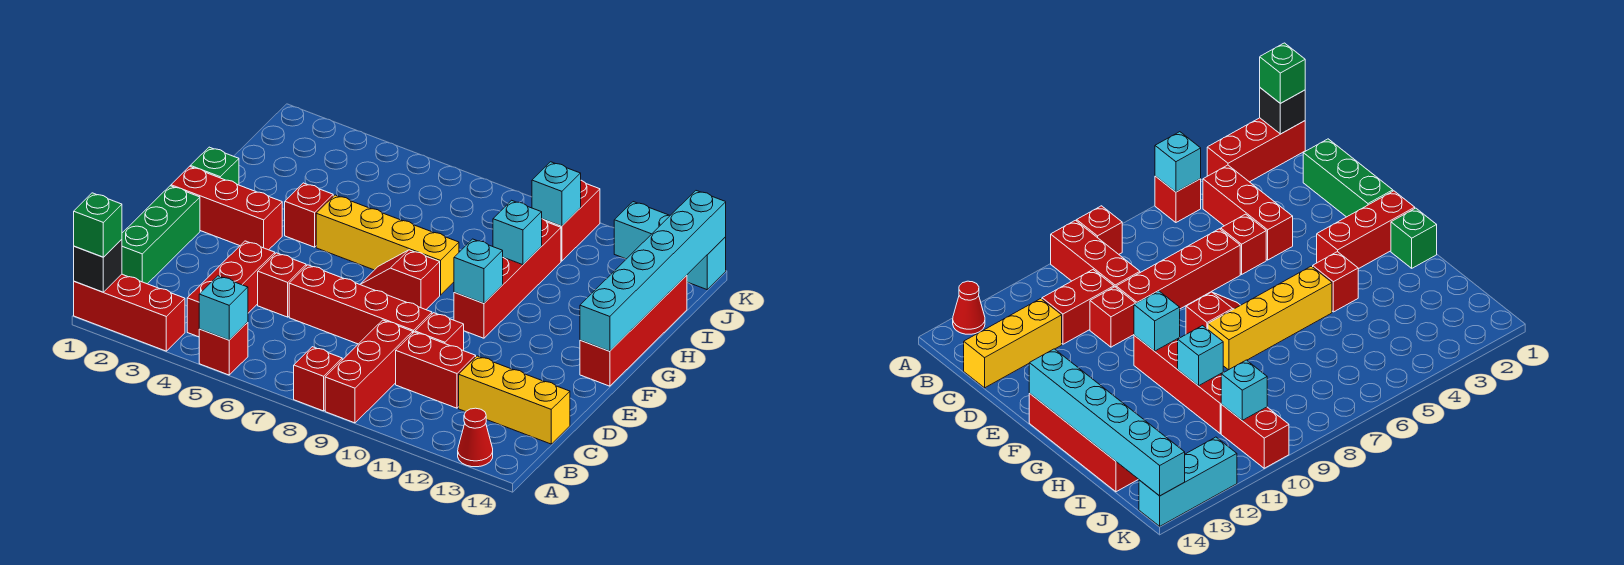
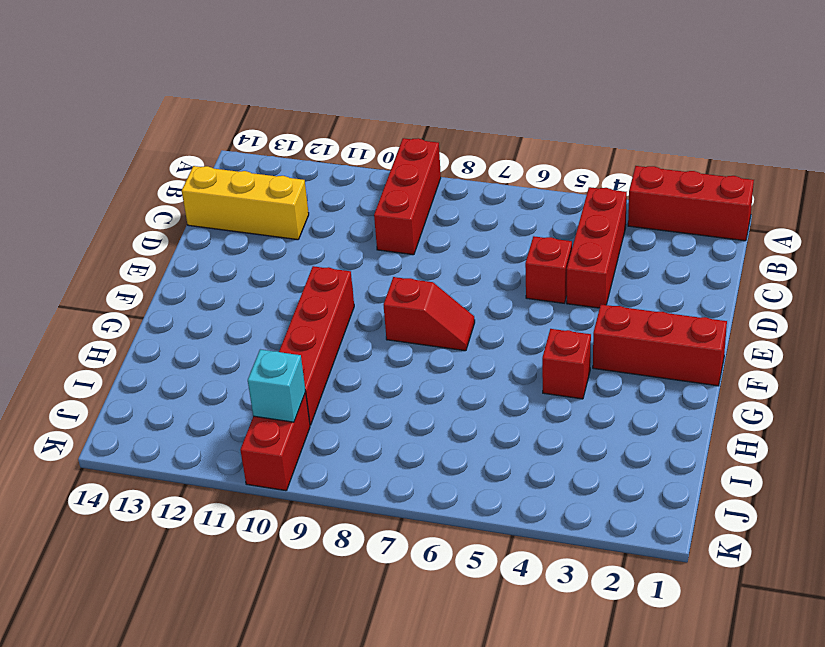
none -> red brick A5 level 1
none -> red brick A8 level 1
none -> red cone A13 level 1

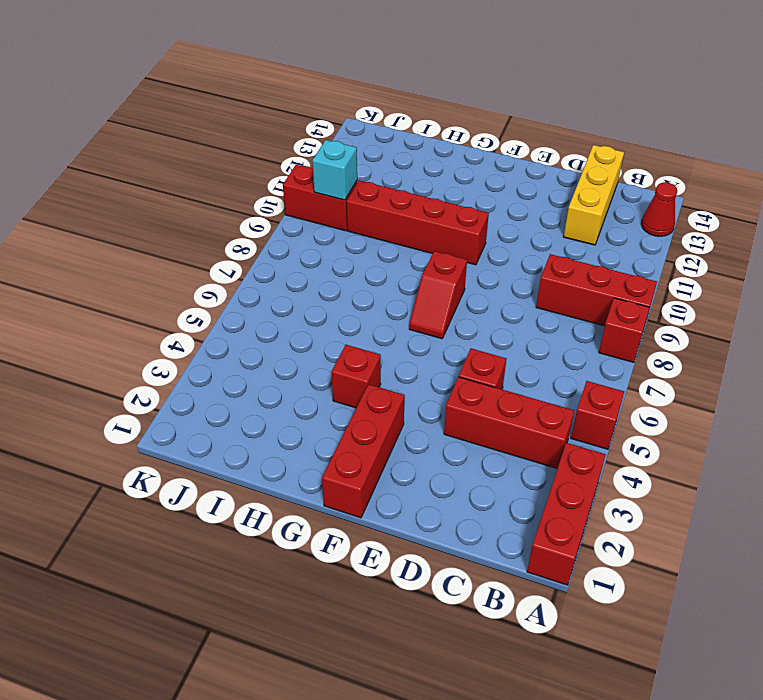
none -> green brick C1:E1 level 1
none -> red brick C10:C11 level 1
none -> red brick D6:D9 level 1

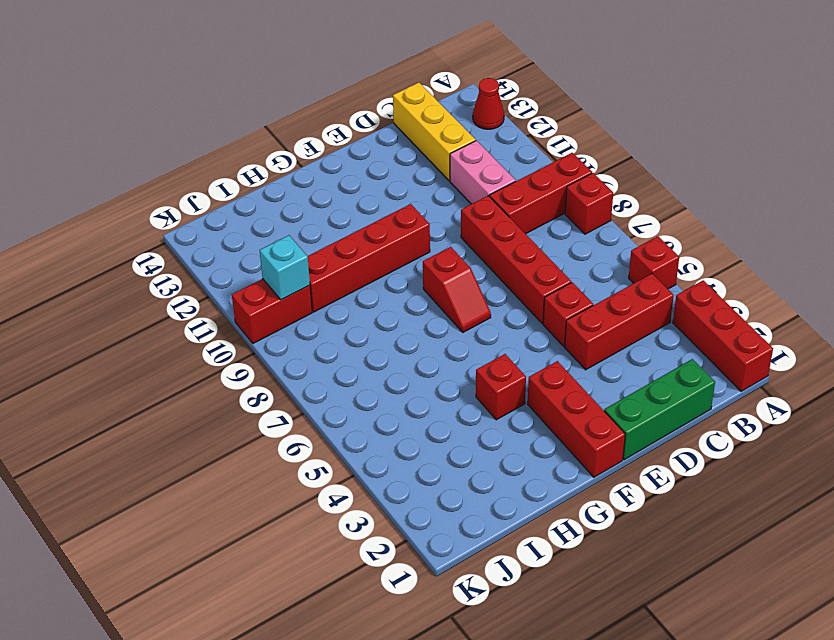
pink brick C10:C11 level 1 -> red brick C10:C11 level 1
none -> red brick D10 level 1
none -> red brick F14:I14 level 1
none -> green brick G1 level 1

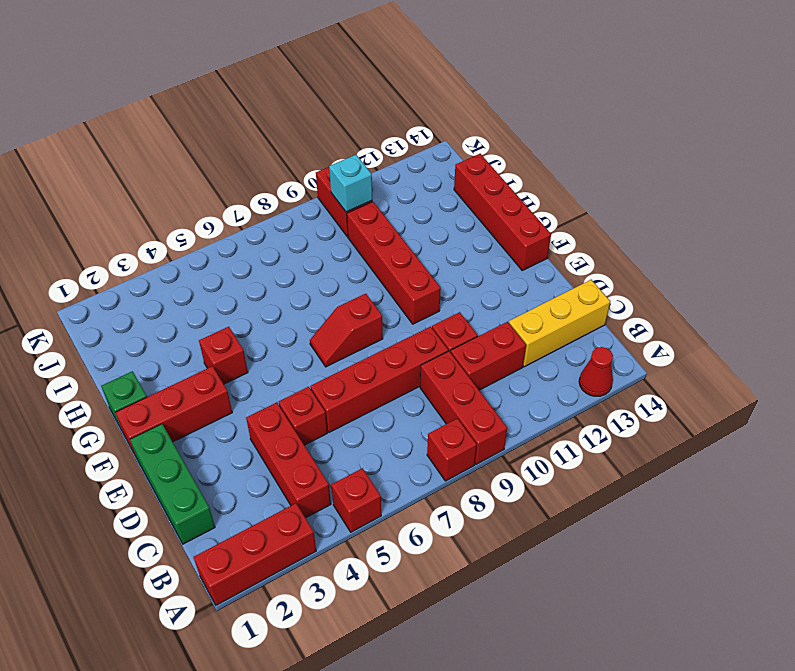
none -> yellow brick G5:G8 level 1
none -> cyan brick K12:K14 level 1
none -> black brick A1 level 2

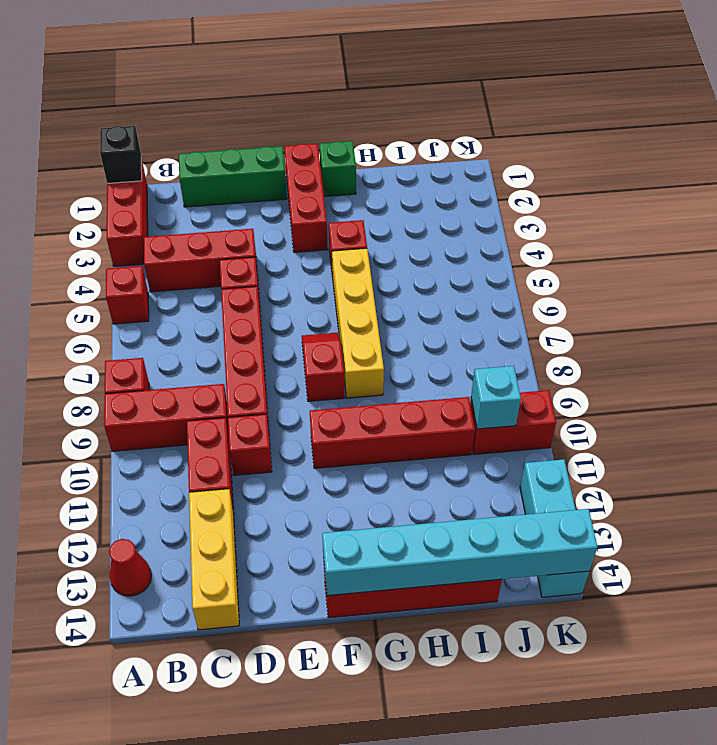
none -> cyan brick A5 level 2
none -> cyan brick F10 level 2
none -> cyan brick H10 level 2

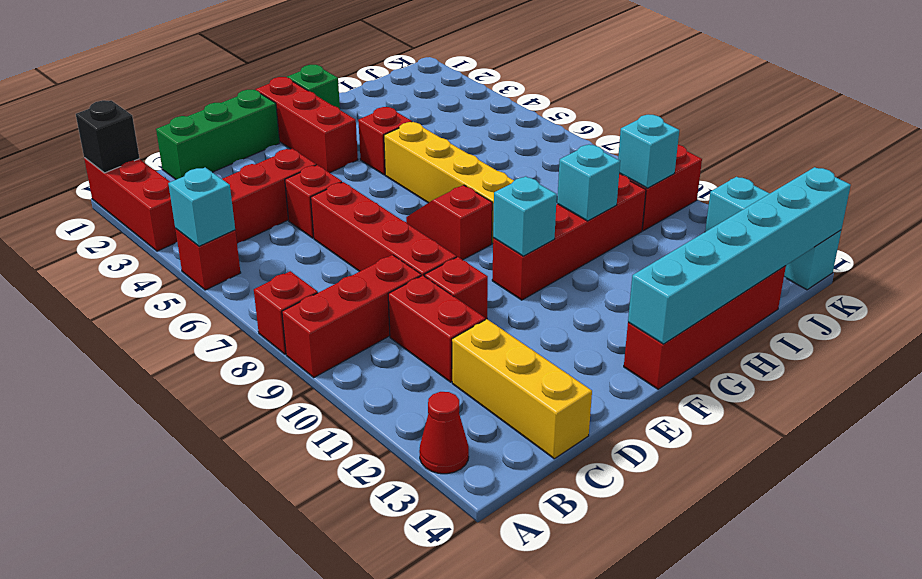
none -> green brick A1 level 3

